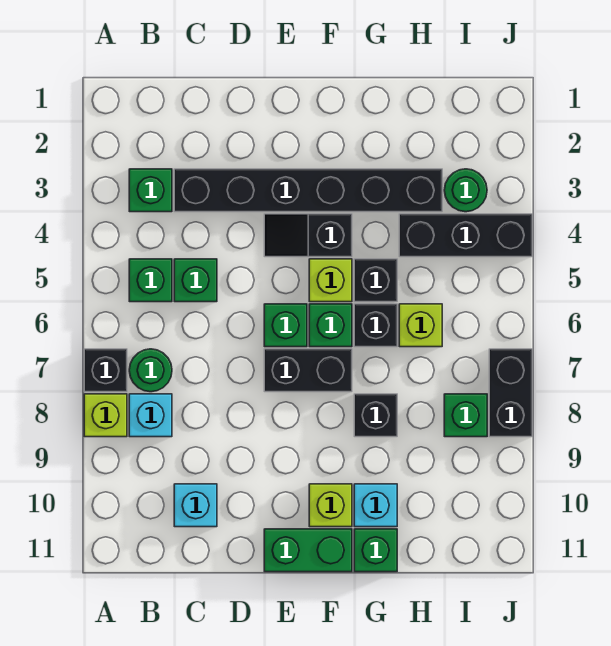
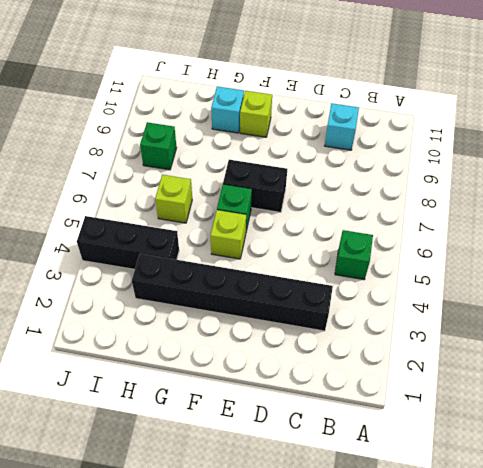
none -> black brick A7 level 1
none -> lime brick A8 level 1
none -> green brick B3 level 1

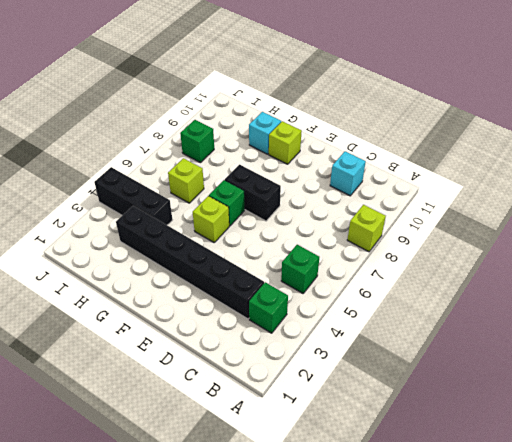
none -> black brick A7 level 1
none -> green round brick B7 level 1
none -> cyan brick B8 level 1

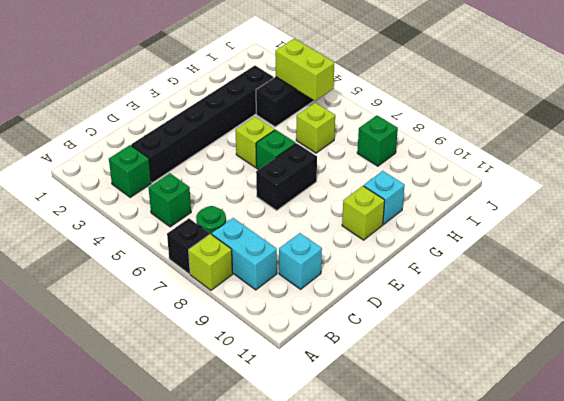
cyan brick B8:B9 level 1 -> cyan brick B8 level 1
lime brick I4:I5 level 2 -> none
none -> green brick C5 level 1
none -> black slope E4:F4 level 1 top F
none -> green brick E6 level 1

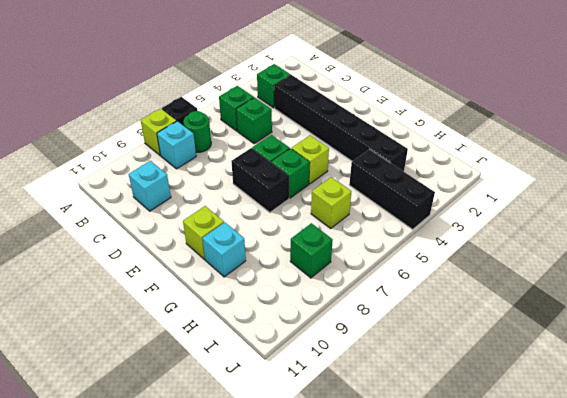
none -> black slope E4:F4 level 1 top F
none -> green brick E11:F11 level 1
none -> black brick G5 level 1

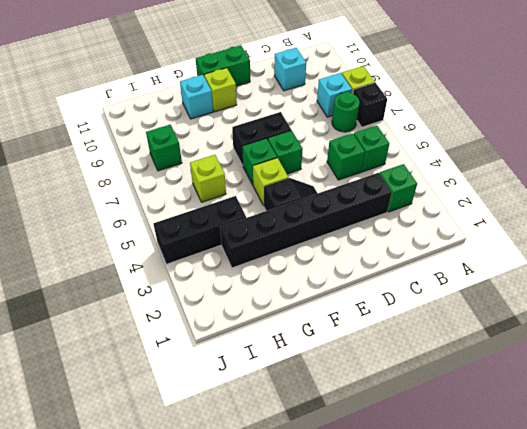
none -> black brick G5 level 1
none -> black brick G6 level 1
none -> black brick G8 level 1

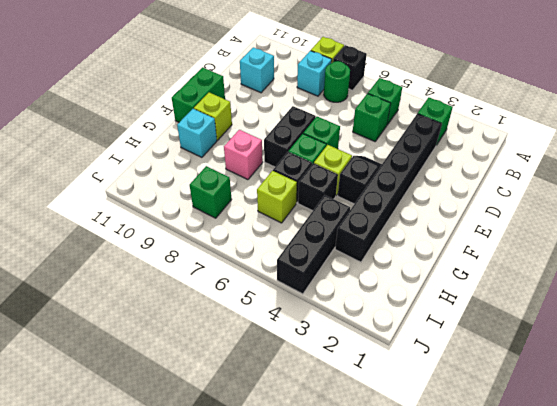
pink brick G8 level 1 -> black brick G8 level 1
none -> green brick G11 level 1
none -> green round brick I3 level 1
none -> black brick J7:J8 level 1

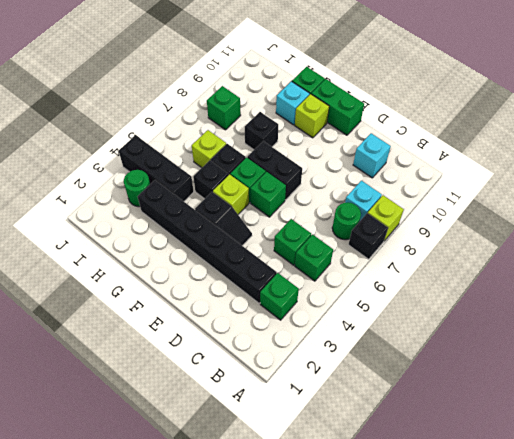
none -> black brick J7:J8 level 1

